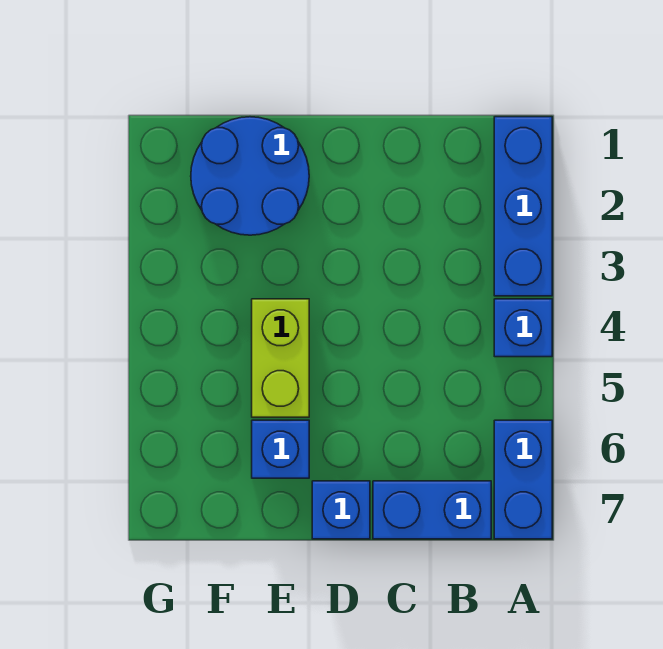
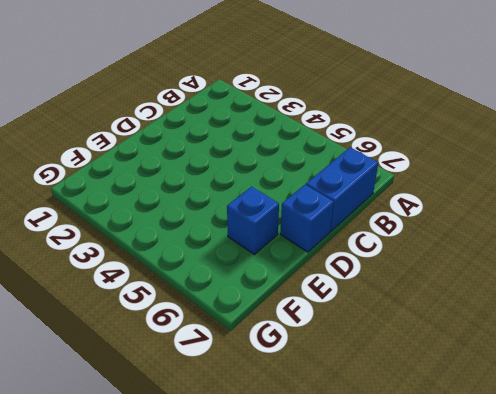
none -> blue brick A1:A3 level 1
none -> blue brick A4 level 1

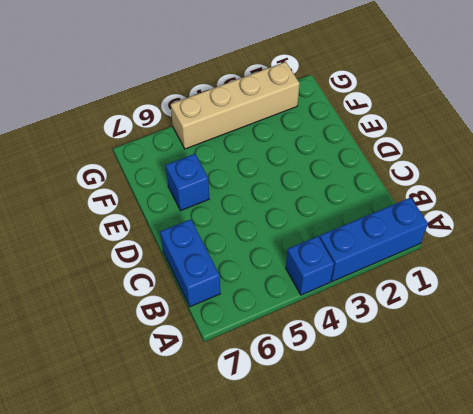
tan brick G2:G5 level 1 -> none
none -> blue brick A6:A7 level 1
none -> blue brick D7 level 1

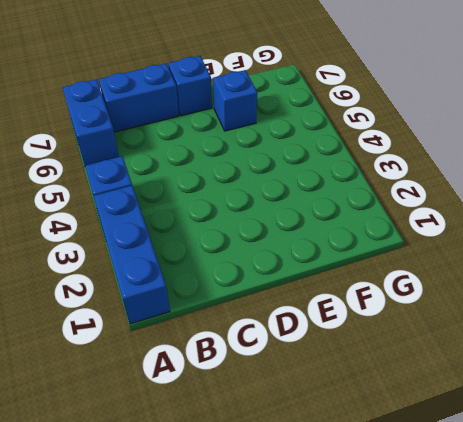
none -> blue round brick E1:F2 level 1
none -> lime brick E4:E5 level 1

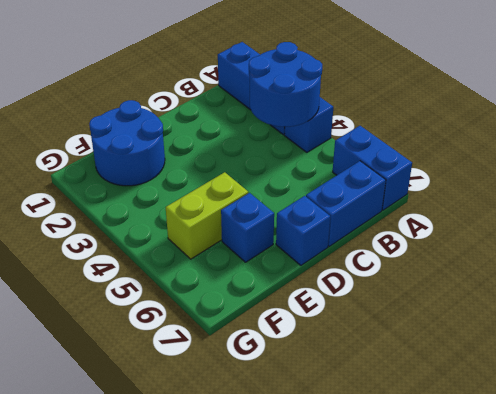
blue round brick A3:B4 level 2 -> none
lime brick E5:F5 level 1 -> lime brick E4:E5 level 1

